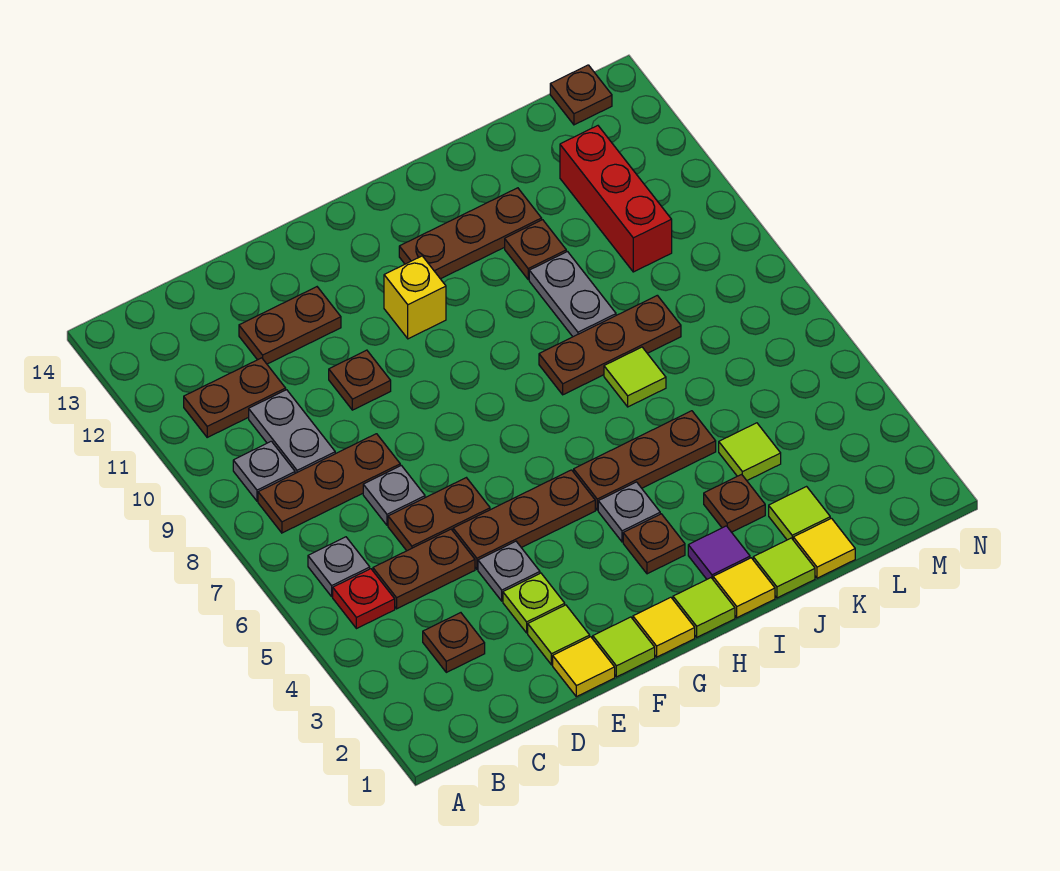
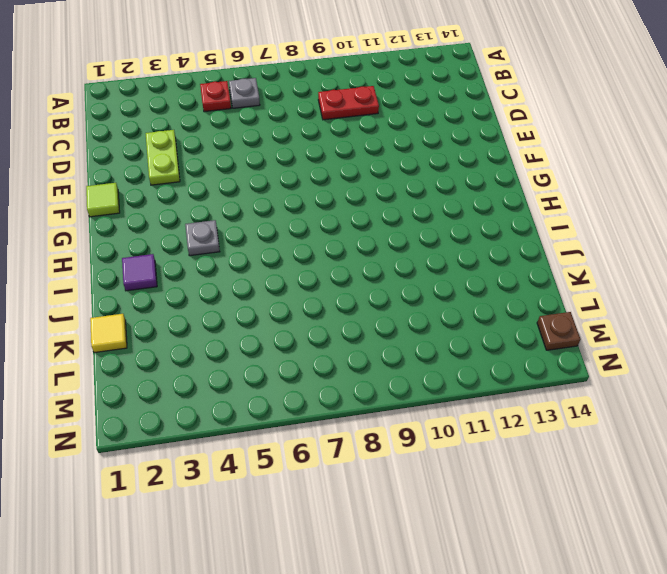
red plate C9:C10 level 1 -> grey plate C9:C10 level 1
lime plate D3:E3 level 1 -> lime plate E3 level 1
none -> brown plate B8:D8 level 1
none -> grey plate B9 level 1
none -> brown plate B11:C11 level 1
none -> brown plate C3 level 1

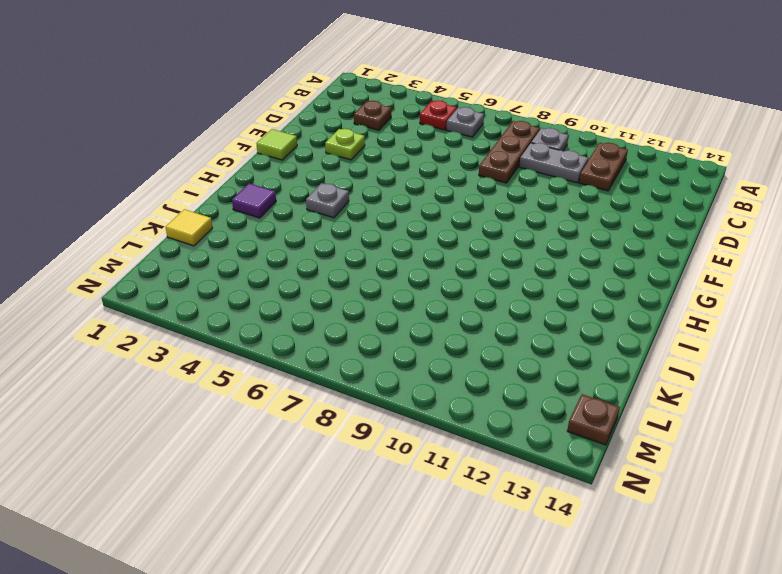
none -> brown plate C5:D5 level 1
none -> brown plate D6:E6 level 1
none -> grey plate D7 level 1
none -> brown plate D12:E12 level 1

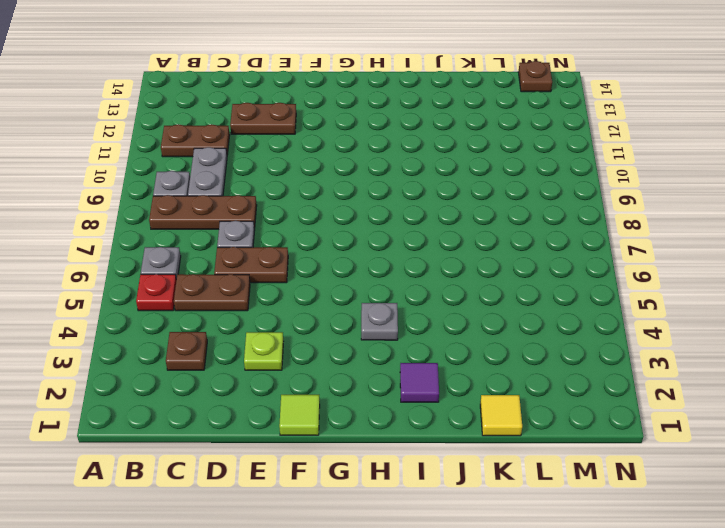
none -> yellow tile E1 level 1
none -> lime tile E2 level 1
none -> grey plate E4 level 1
none -> brown plate E5:G5 level 1

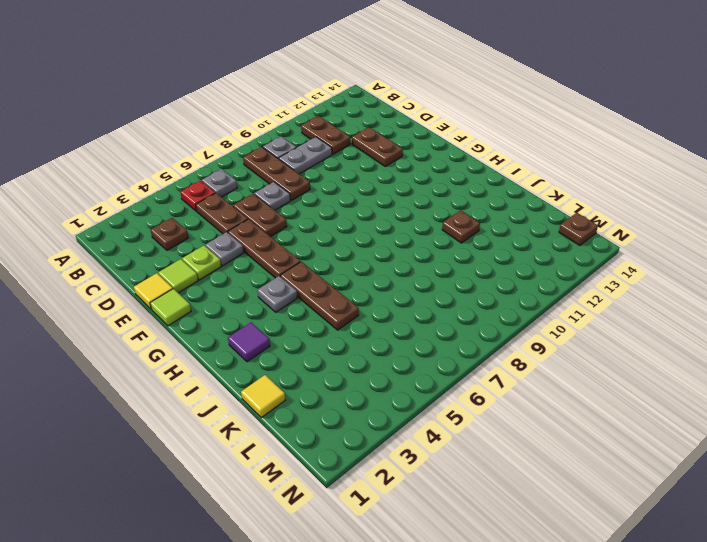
none -> brown plate E10 level 1
none -> yellow tile G1 level 1
none -> yellow brick G11 level 1
none -> lime tile H1 level 1

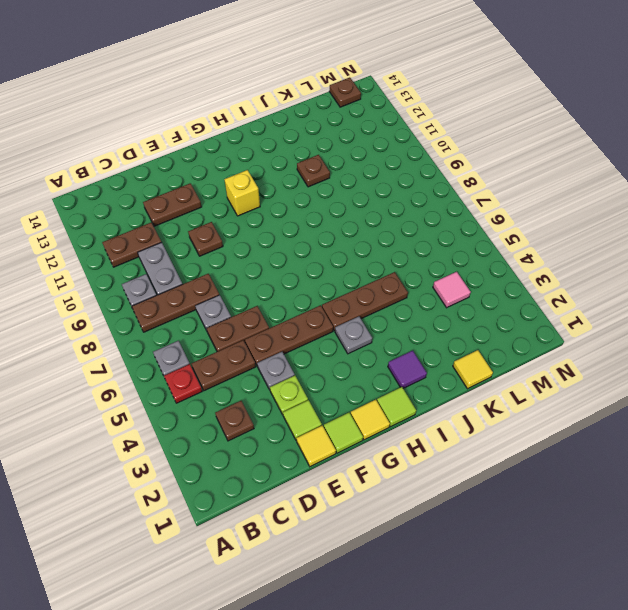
pink tile L4 level 1 -> none
none -> brown plate H3 level 1
none -> brown plate H12:J12 level 1
none -> yellow tile I1 level 1
none -> brown plate I8:K8 level 1

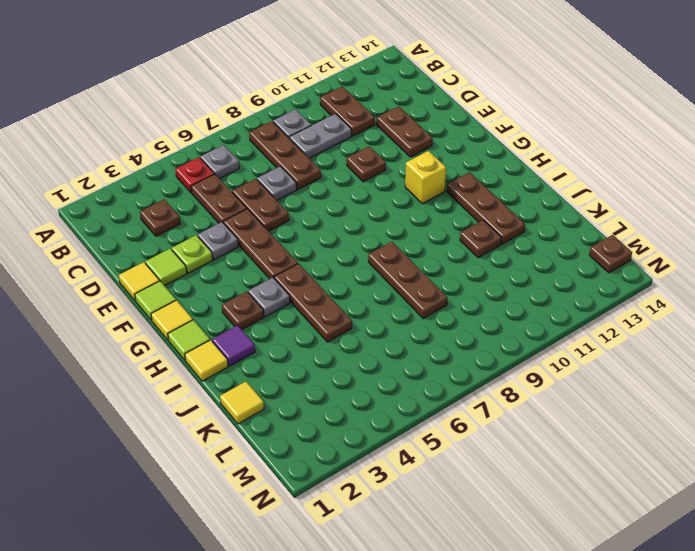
none -> lime tile J1 level 1
none -> brown plate J3 level 1
none -> lime tile J7 level 1
none -> grey plate J9:J10 level 1

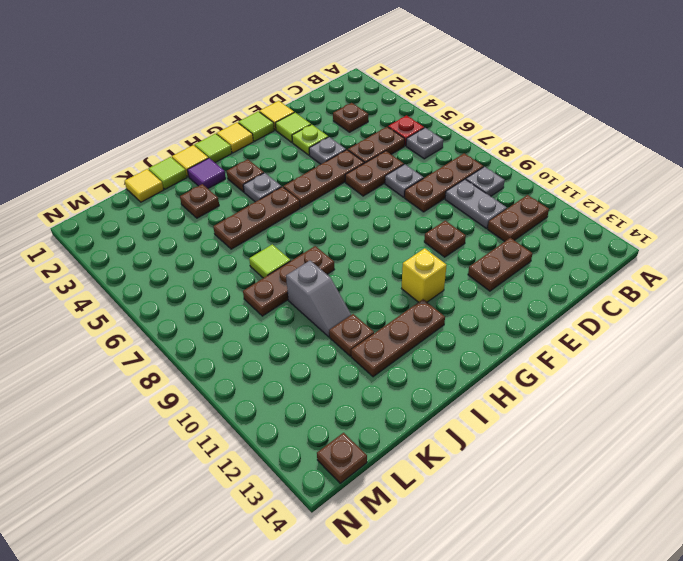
grey slope J9:J10 level 1 top 9 -> grey plate J9:J10 level 1
none -> lime tile K2 level 1
none -> lime tile K4 level 1
none -> red brick L10:L12 level 1

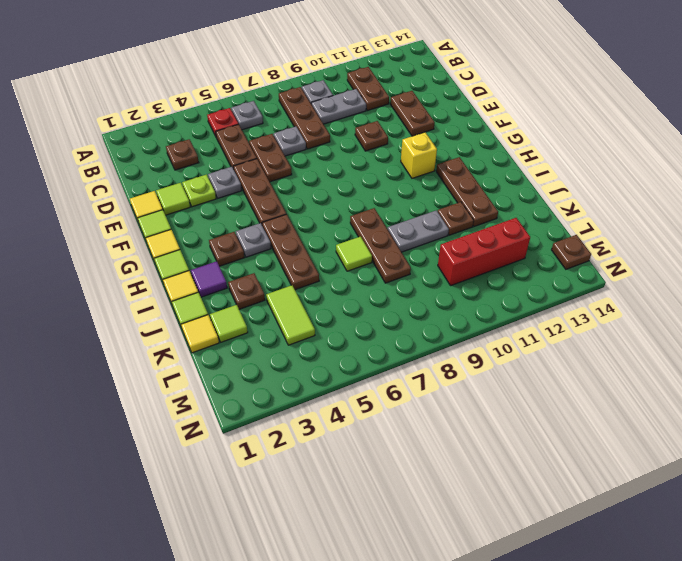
lime tile K4:L4 level 1 -> lime tile K4 level 1

